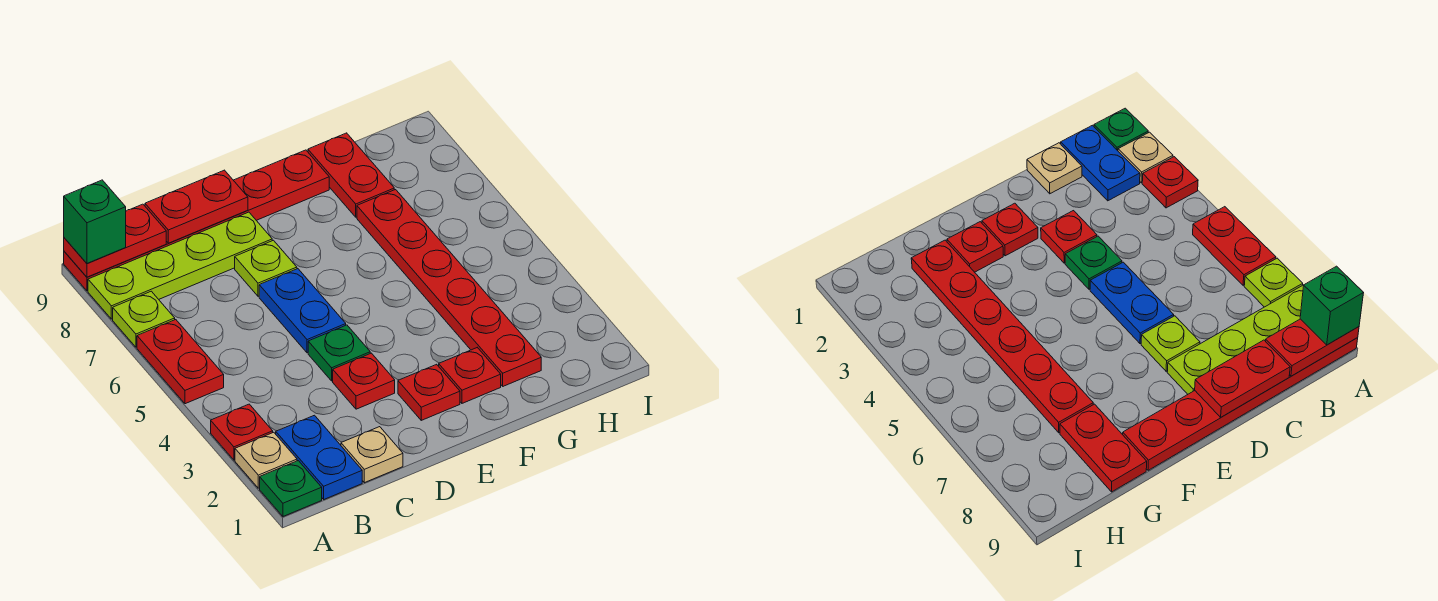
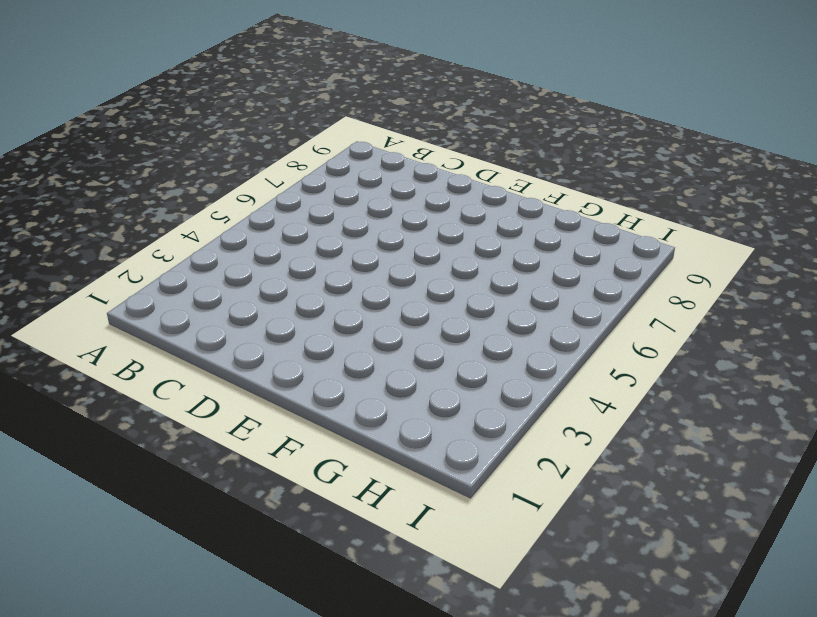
none -> green plate A1 level 1
none -> tan plate A2 level 1
none -> red plate A3 level 1

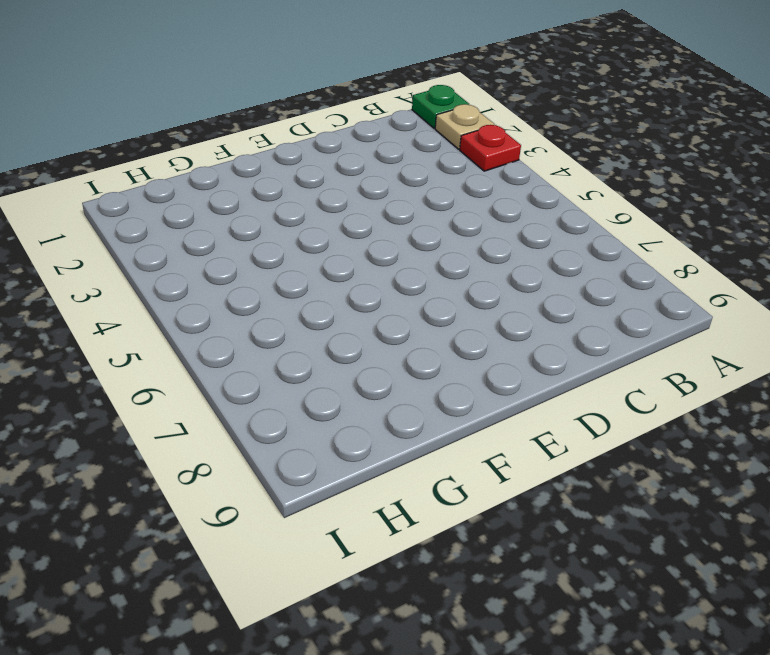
none -> red plate A5:A6 level 1
none -> lime plate A7 level 1
none -> lime plate A8:D8 level 1

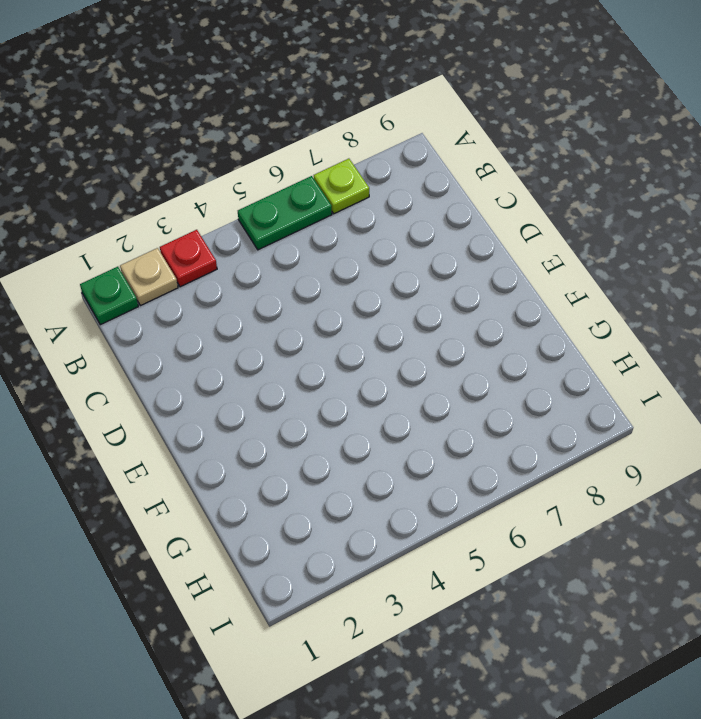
green plate A5:A6 level 1 -> red plate A5:A6 level 1
none -> lime plate A8:D8 level 1
none -> red plate A9:F9 level 1
none -> blue plate B1:B2 level 1

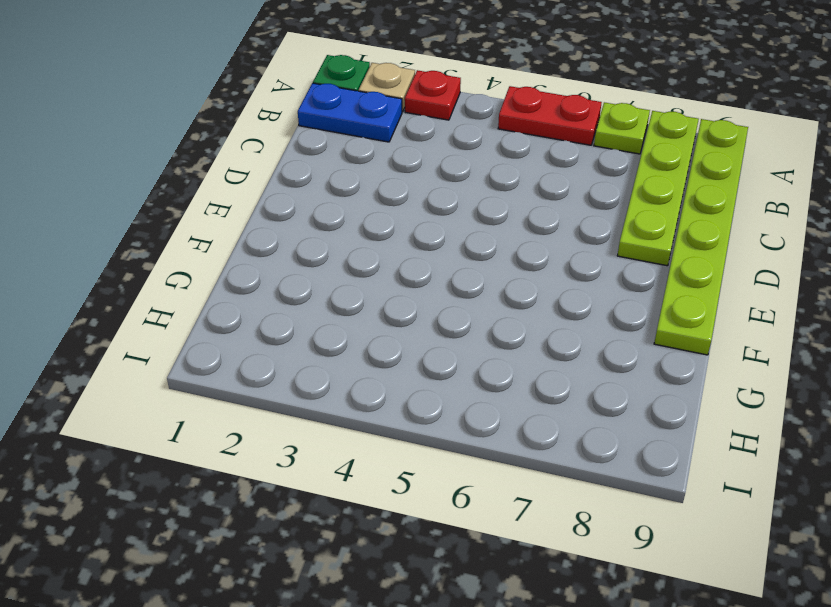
lime plate A9:F9 level 1 -> red plate A9:F9 level 1
none -> tan plate C1 level 1
none -> red plate D3 level 1
none -> green plate D4 level 1

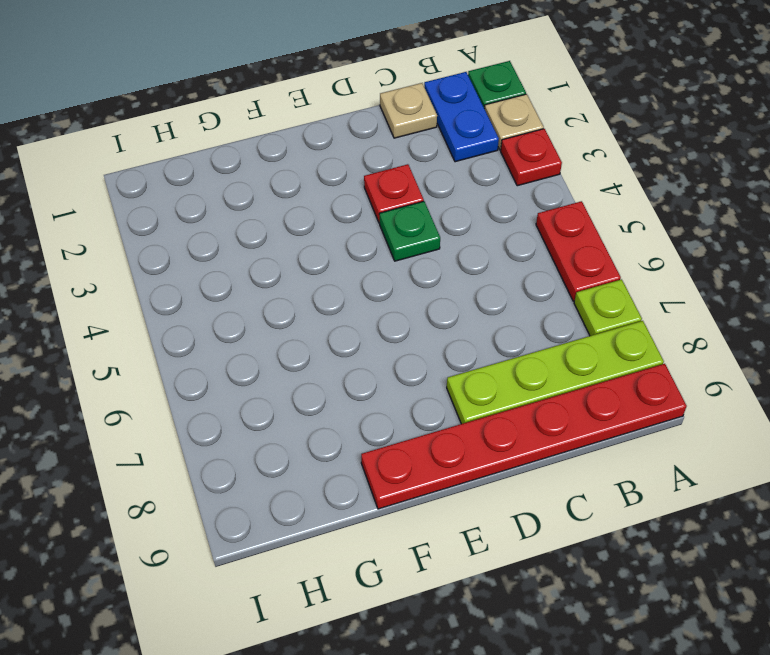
none -> blue plate D5:D6 level 1
none -> lime plate D7 level 1
none -> red plate E2 level 1

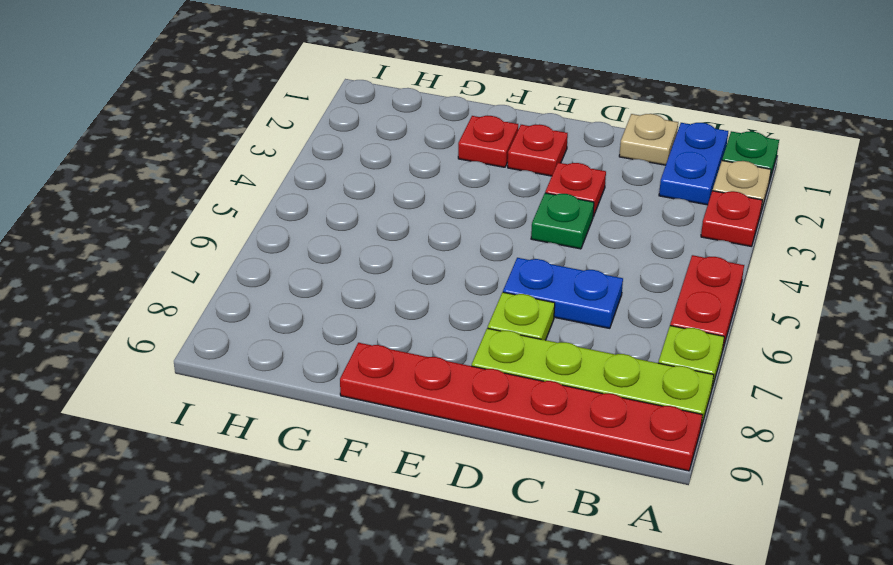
blue plate C6:D6 level 1 -> blue plate D5:D6 level 1
none -> red plate G2:G7 level 1
none -> red plate G8:G9 level 1
none -> red plate A9:B9 level 2

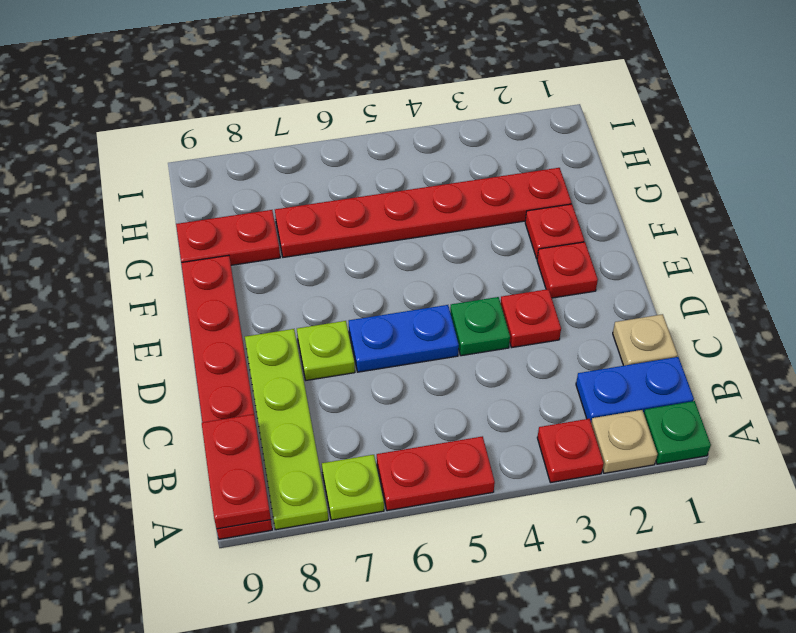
none -> red plate C9:D9 level 2
none -> green brick A9 level 3

